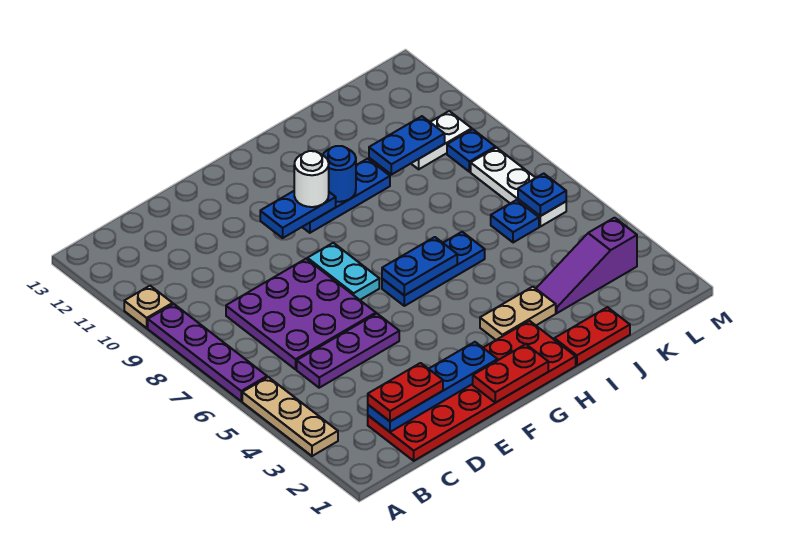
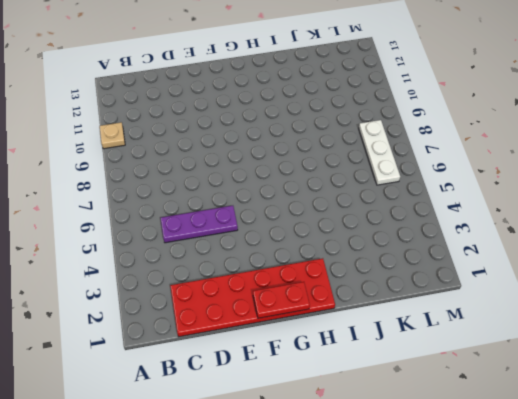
none -> tan plate A3:A5 level 1
none -> purple plate A6:A9 level 1
none -> purple plate C6:E8 level 1

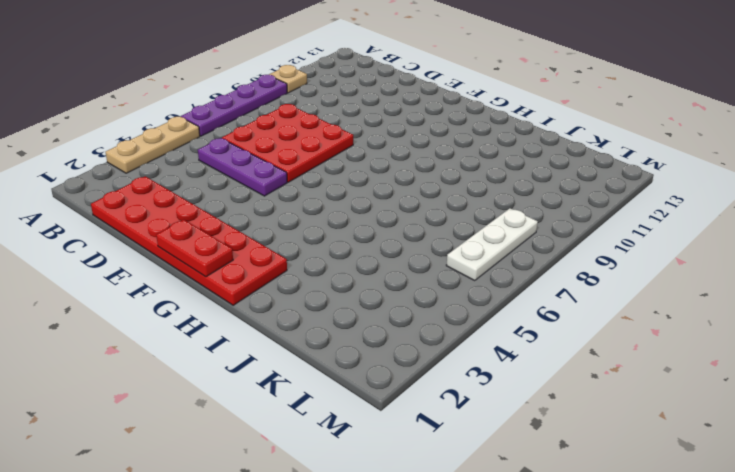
red plate C6:E8 level 1 -> purple plate C6:E8 level 1
none -> cyan plate F7:F8 level 1
none -> blue plate G6:I6 level 1
none -> blue plate G10:I10 level 1

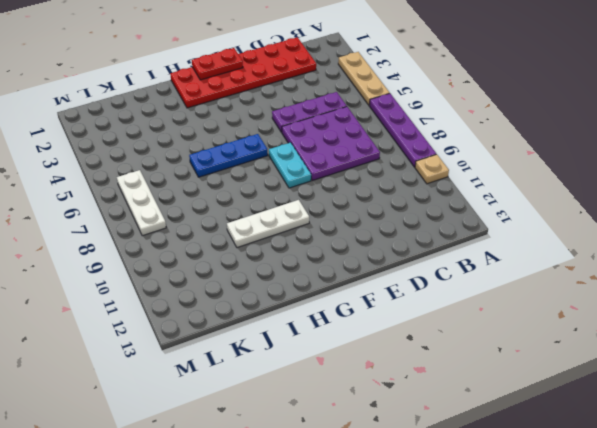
white plate G10:I10 level 1 -> blue plate G10:I10 level 1
none -> tan plate H3:I3 level 1
none -> red plate I1:J1 level 1
none -> purple slope J3:L3 level 1 top L

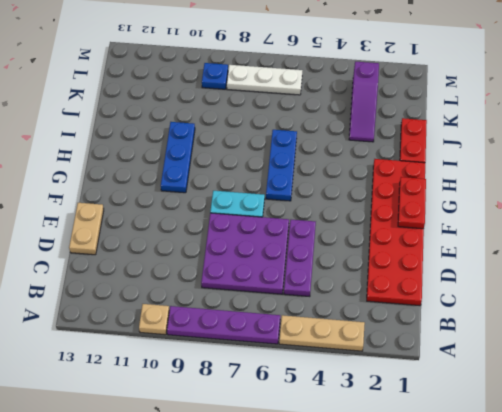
tan plate D13:E13 level 1 -> tan plate H3:I3 level 1
none -> blue plate K6 level 1
none -> white plate K10:L10 level 1
none -> blue plate C2:F2 level 2

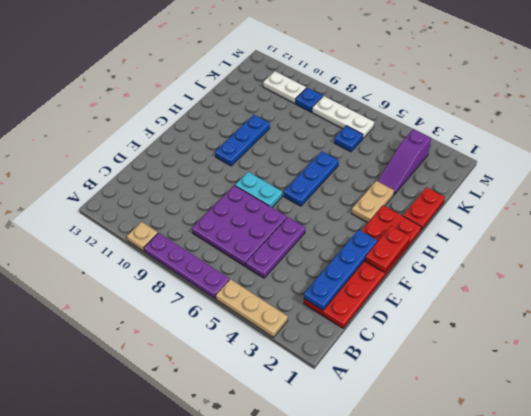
white plate L10:L11 level 1 -> white plate K10:L10 level 1
none -> blue plate F10:G10 level 2
none -> blue plate G6:H6 level 2
none -> blue round brick H10 level 2

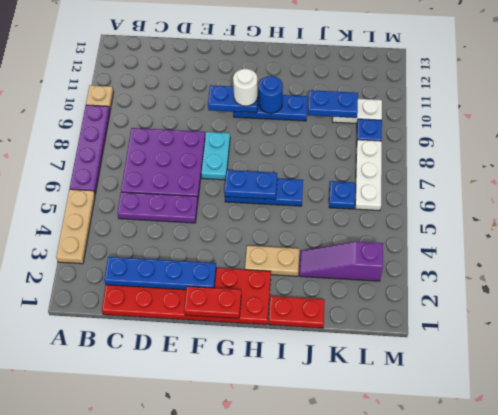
none -> blue plate L6 level 2
none -> red plate C2:D2 level 3

